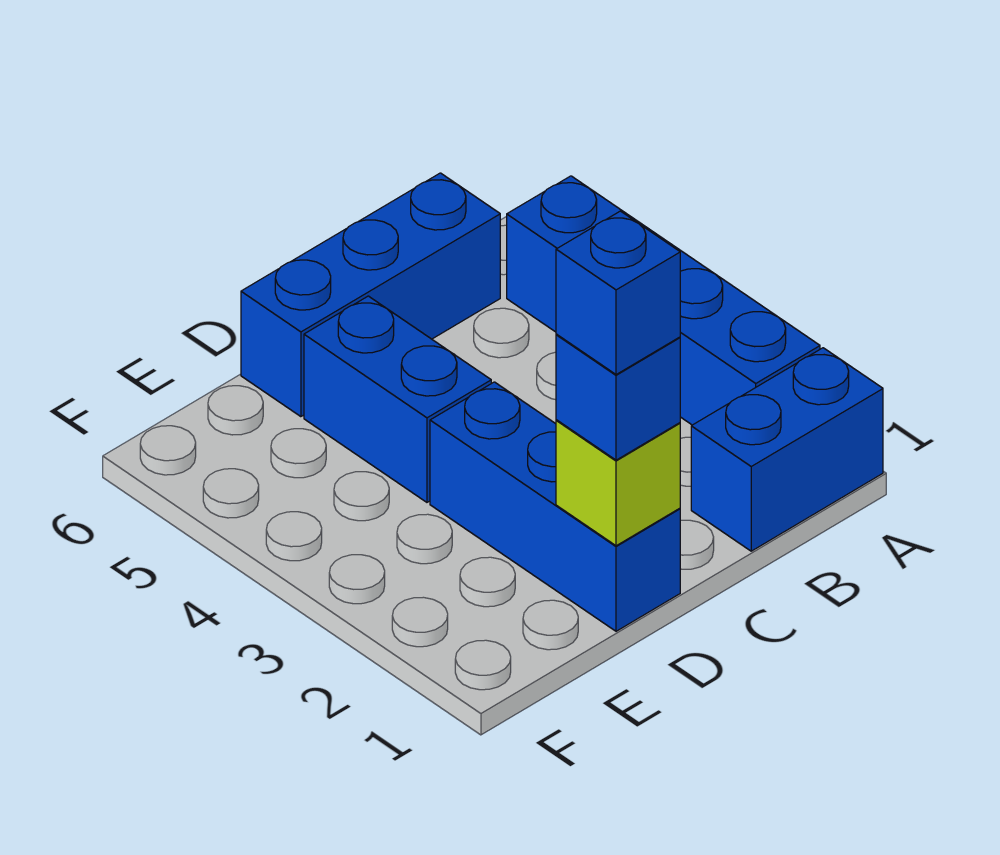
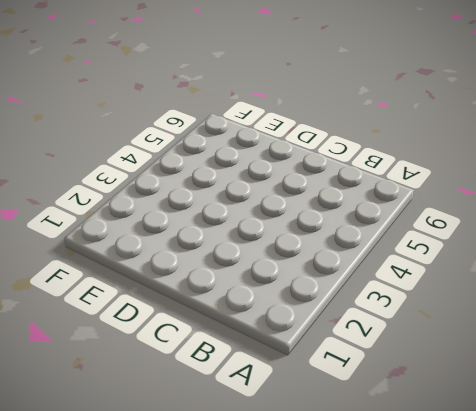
none -> blue brick A1:B1 level 1
none -> blue brick A2:A5 level 1

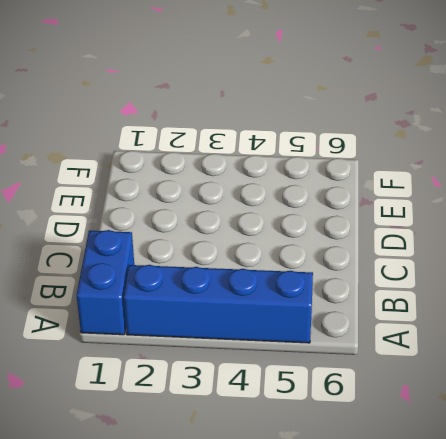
none -> blue brick B6:D6 level 1
none -> blue brick D1:D3 level 1

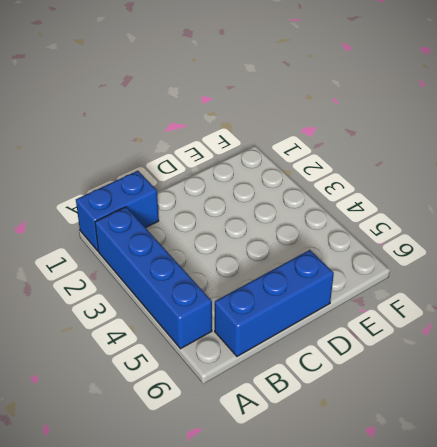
none -> blue brick D1:D3 level 1
none -> blue brick D4:D5 level 1

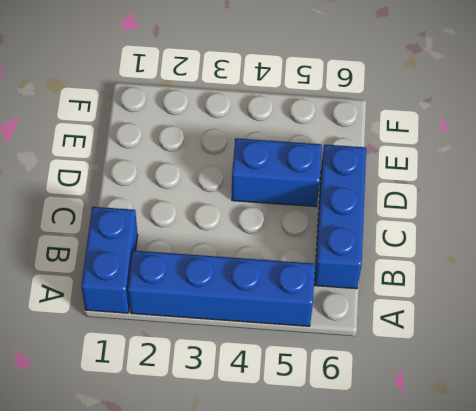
none -> blue brick D1:D3 level 1
none -> lime brick D1 level 2

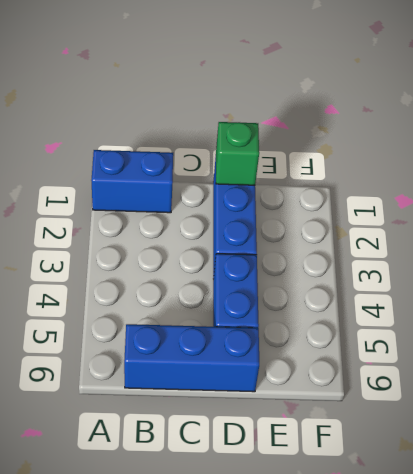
green brick D1 level 2 -> lime brick D1 level 2
none -> blue brick A2:A5 level 1
none -> blue brick D1 level 3

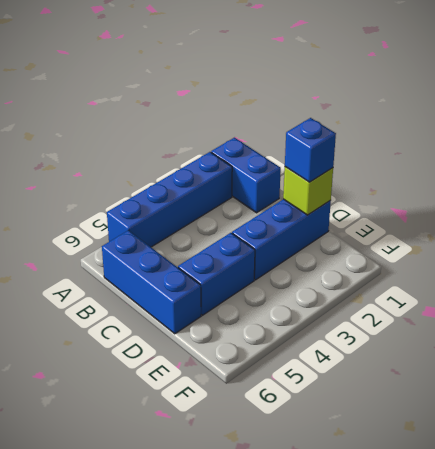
none -> blue brick D1 level 4

